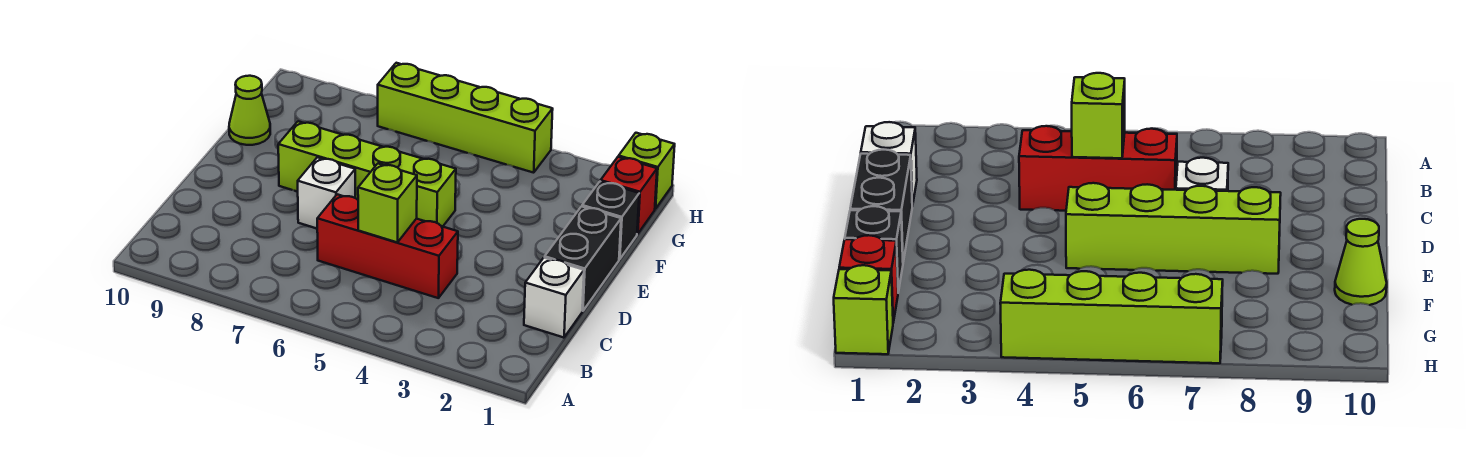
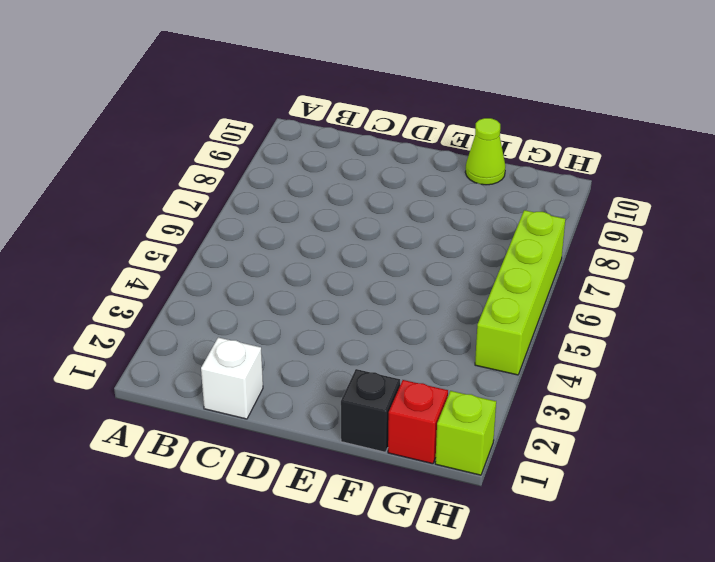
none -> red brick C4:C6 level 1
none -> black brick D1:E1 level 1

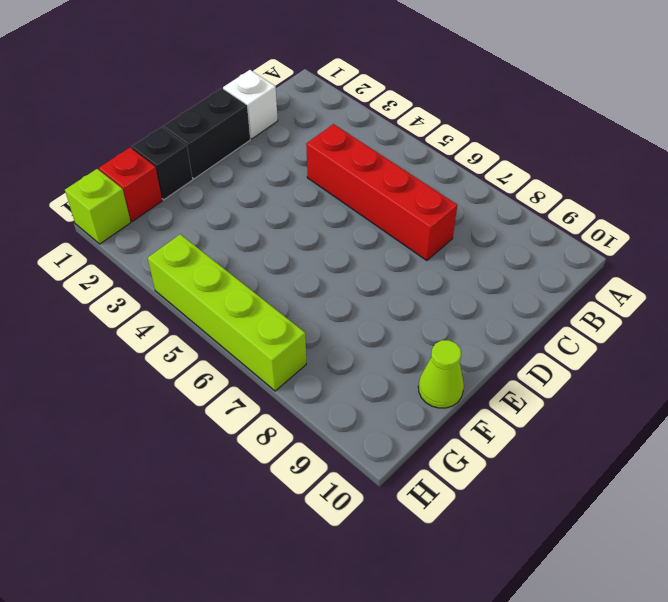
red brick C4:C7 level 1 -> red brick C4:C6 level 1
none -> white brick D7 level 1
none -> lime brick E5:E8 level 1

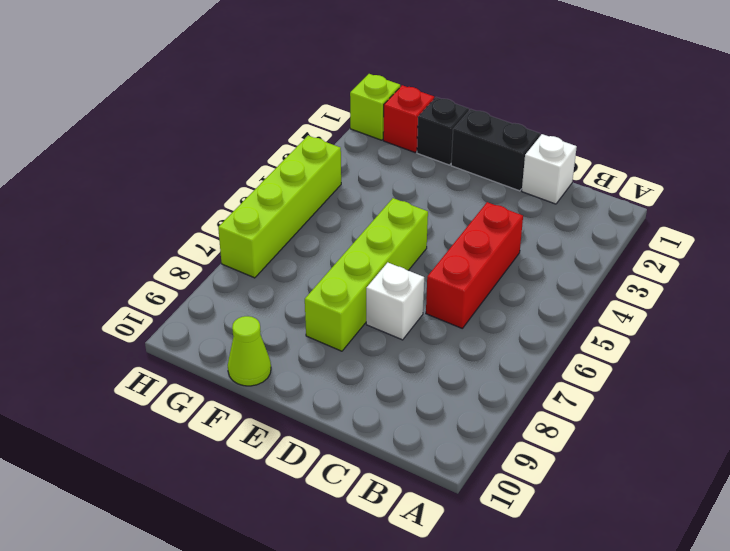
none -> lime brick C5 level 2

